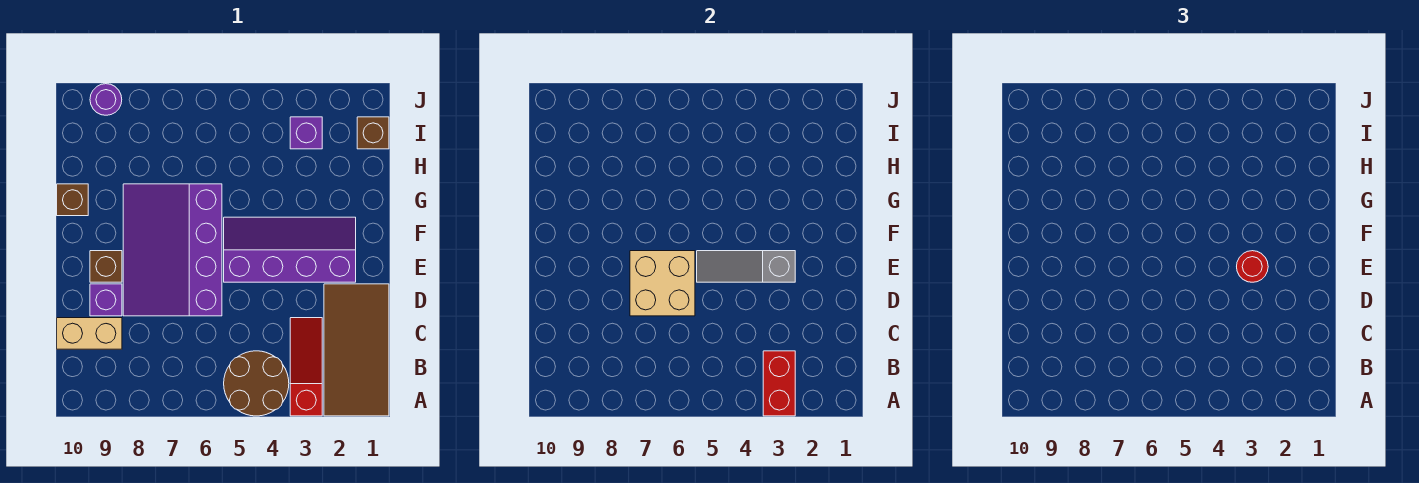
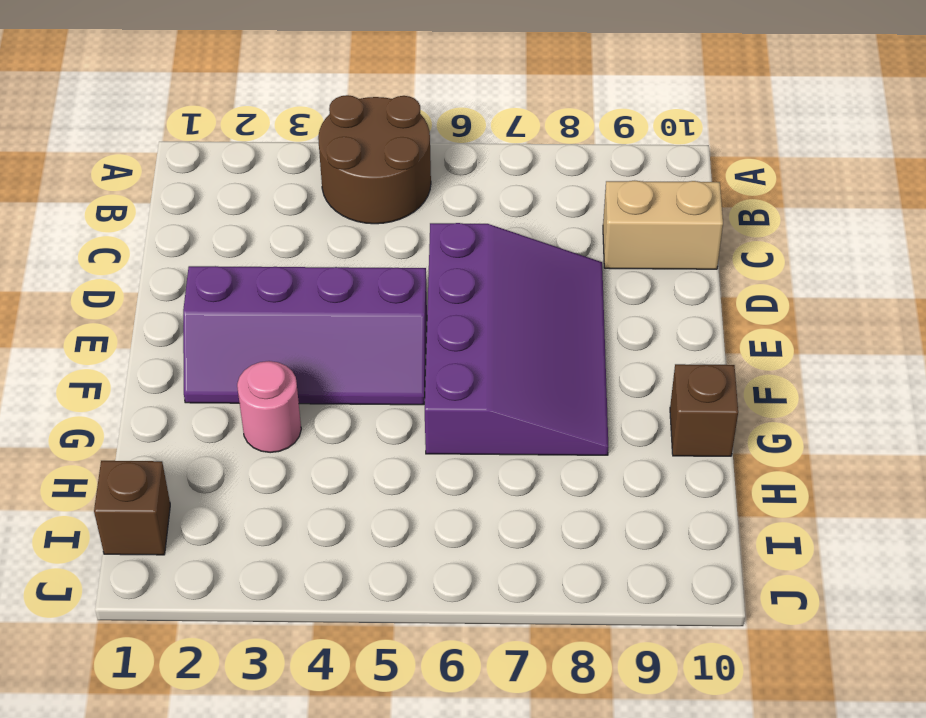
pink round brick G3 level 1 -> none
none -> brown tile A1:D2 level 1
none -> red slope A3:C3 level 1 top A
none -> purple brick D9 level 1

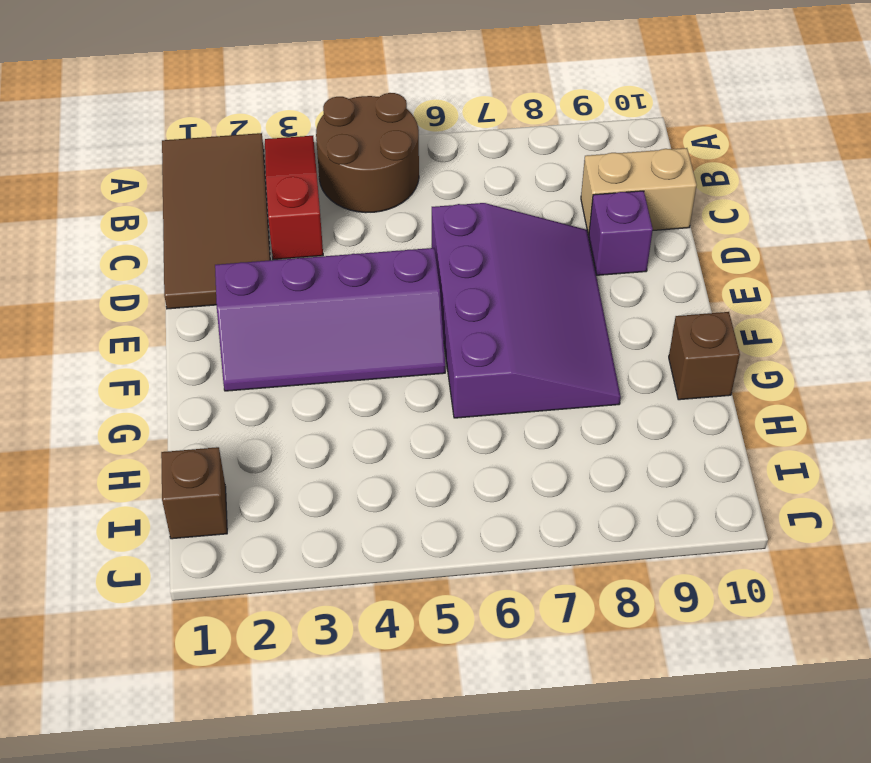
red slope A3:C3 level 1 top C -> red slope A3:C3 level 1 top A
none -> brown brick E9 level 1
none -> purple brick I3 level 1
none -> purple round brick J9 level 1

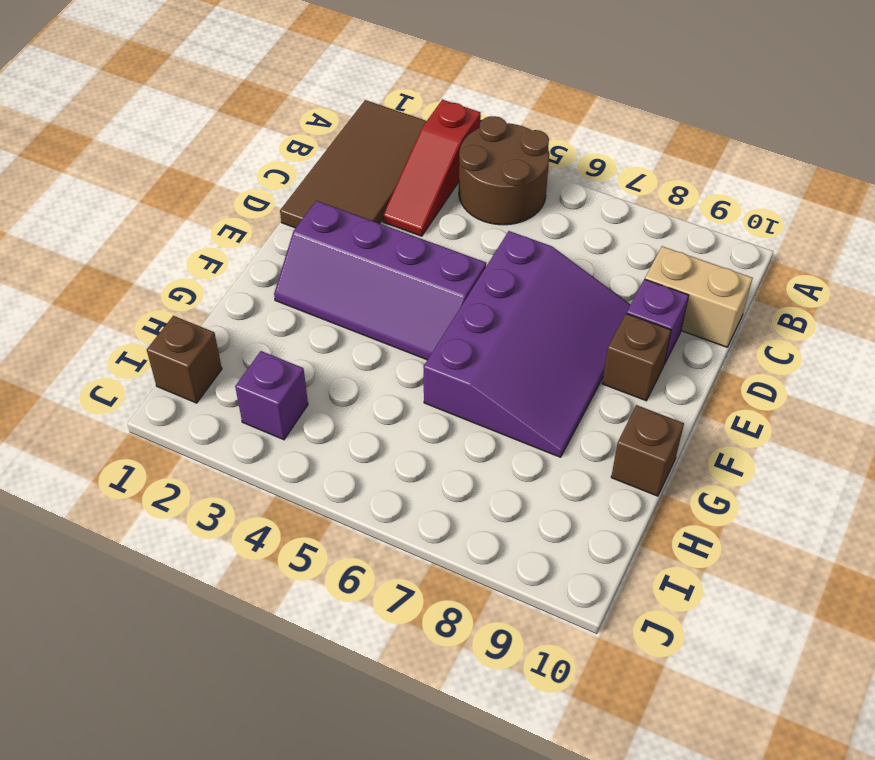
none -> purple round brick J9 level 1
none -> red brick A3:B3 level 2
none -> tan brick D6:E7 level 2

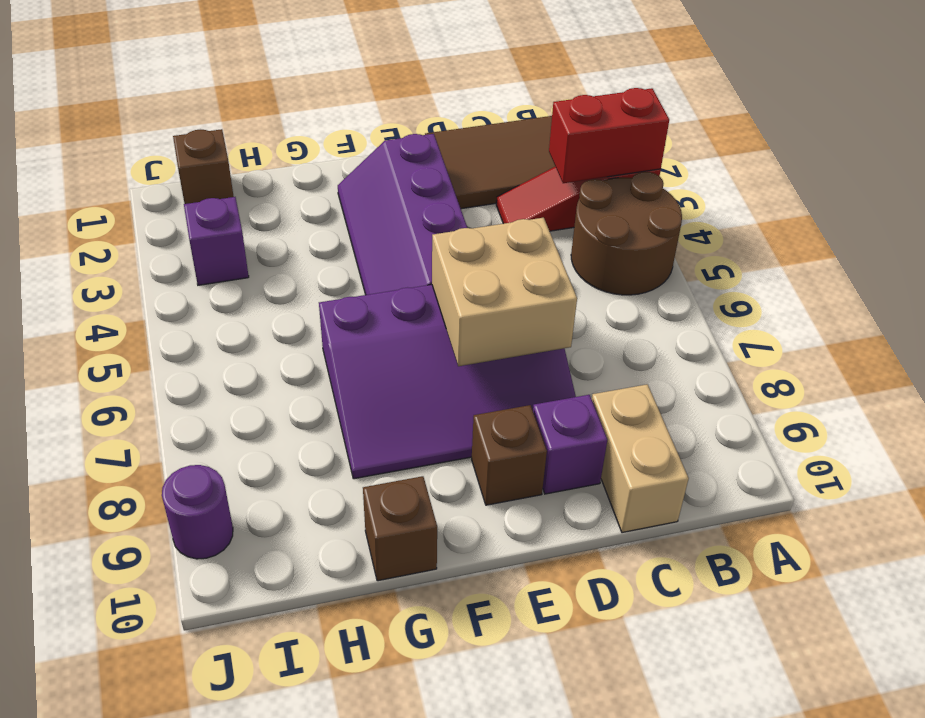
none -> grey slope E3:E5 level 2 top 3
none -> red round brick E3 level 3

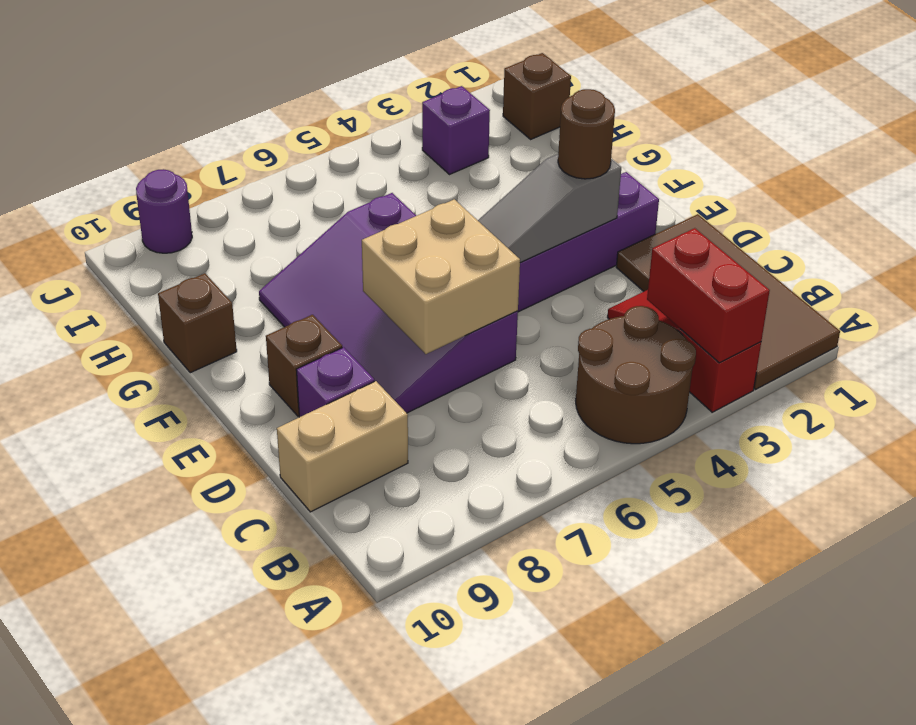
brown round brick E3 level 3 -> red round brick E3 level 3

